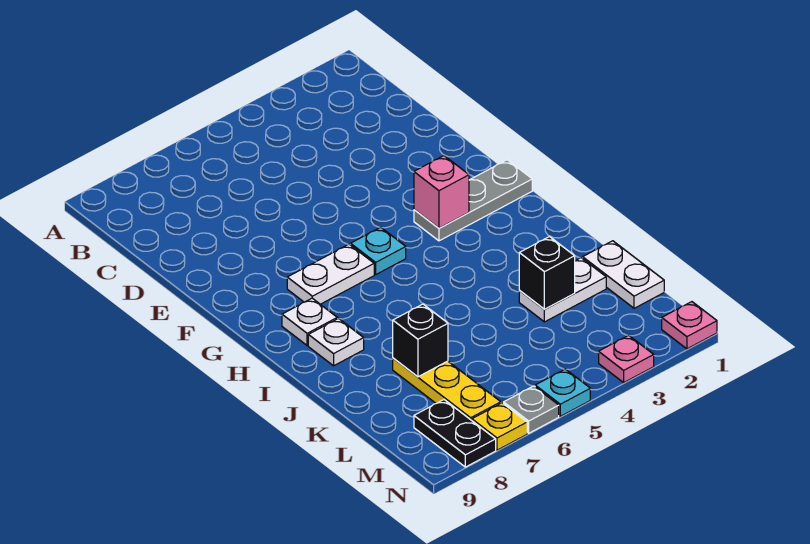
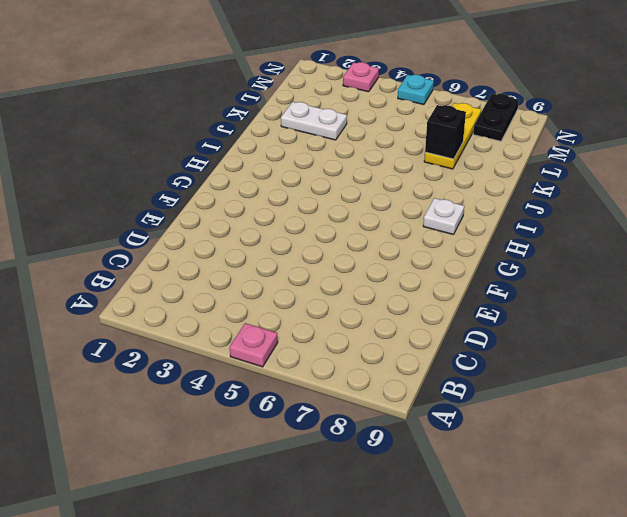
pink plate A5 level 1 -> pink plate N1 level 1
none -> grey plate G1:G3 level 1
none -> cyan plate G5 level 1
none -> white plate G6:G7 level 1

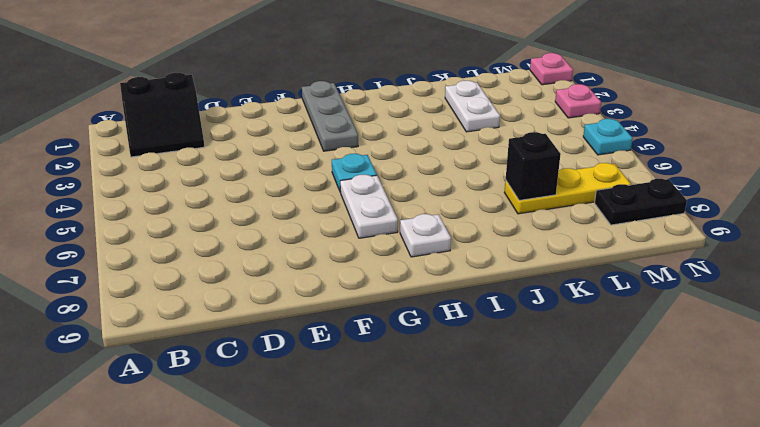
black slope B1:C2 level 1 top 1 -> none
none -> white plate I8 level 1
none -> white plate K1:L1 level 1
none -> grey plate N6 level 1

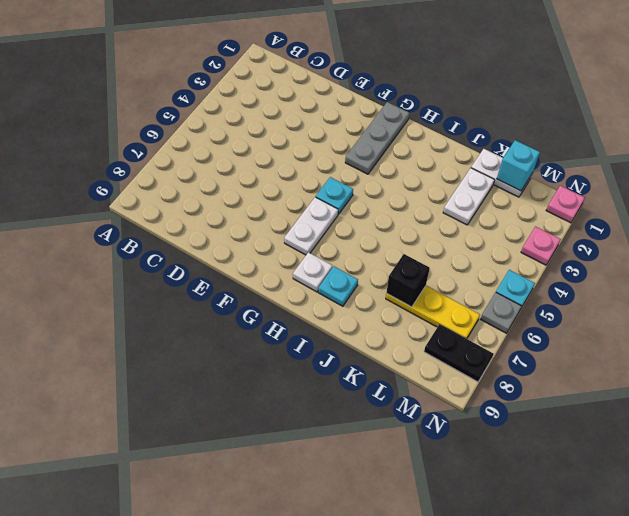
cyan plate I8 level 1 -> white plate I8 level 1
cyan brick L1 level 2 -> none
none -> yellow plate N7 level 1
none -> pink brick G3 level 2
none -> black brick K3 level 2

